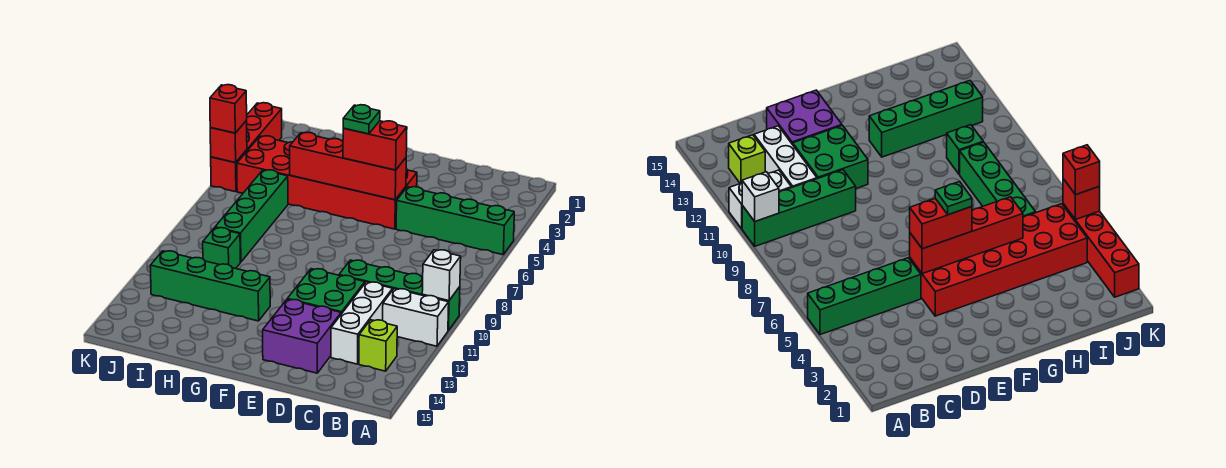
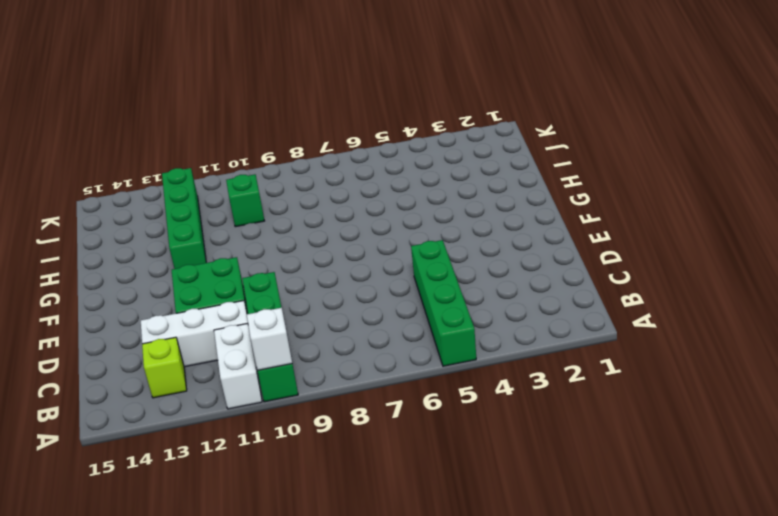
none -> purple brick D13:E14 level 1
none -> red brick E4:J5 level 1
none -> green brick I6:I9 level 1

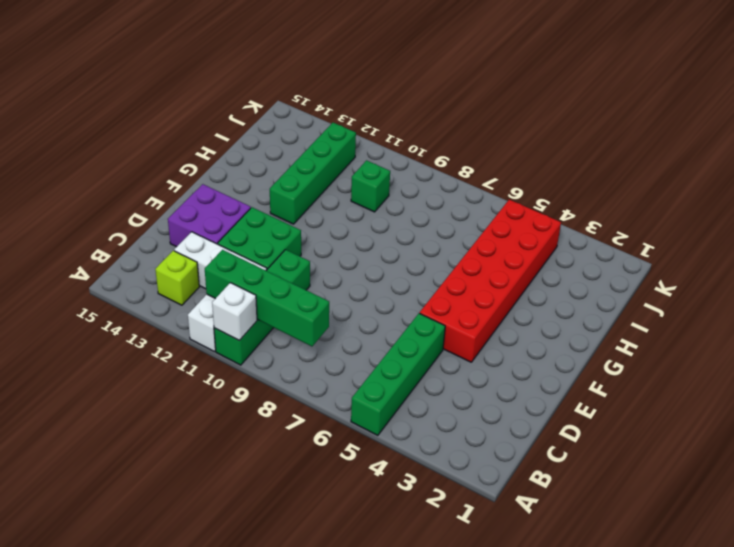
green brick B8:B11 level 2 -> green brick I6:I9 level 1
none -> red brick K2:K5 level 1
none -> red brick E5:H5 level 2
none -> red brick K5 level 2

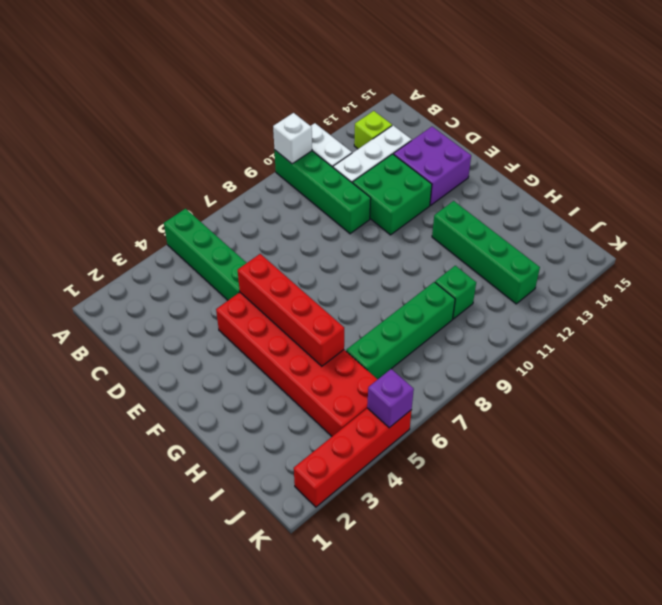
purple brick K5 level 2 -> red brick K5 level 2
none -> red brick E5:F5 level 3
none -> red brick K5 level 3
none -> green plate F5 level 4

